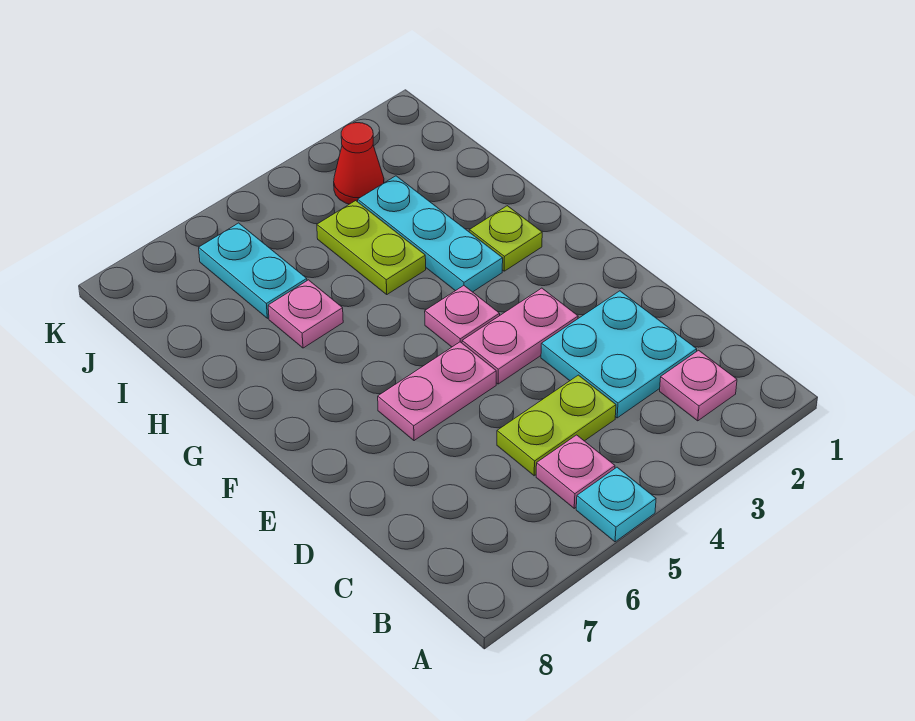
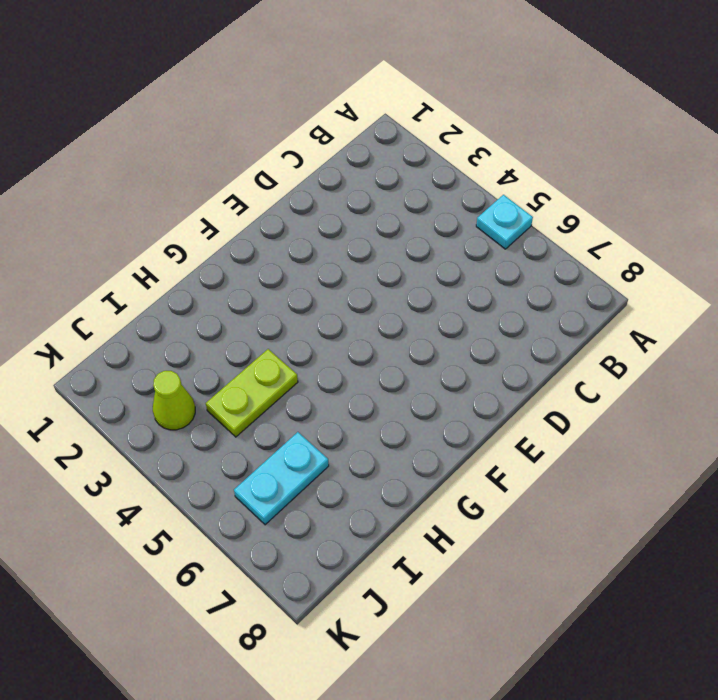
lime cone J3 level 1 -> red cone J3 level 1
none -> pink plate B2 level 1
none -> pink plate B5 level 1
none -> cyan plate C2:D3 level 1

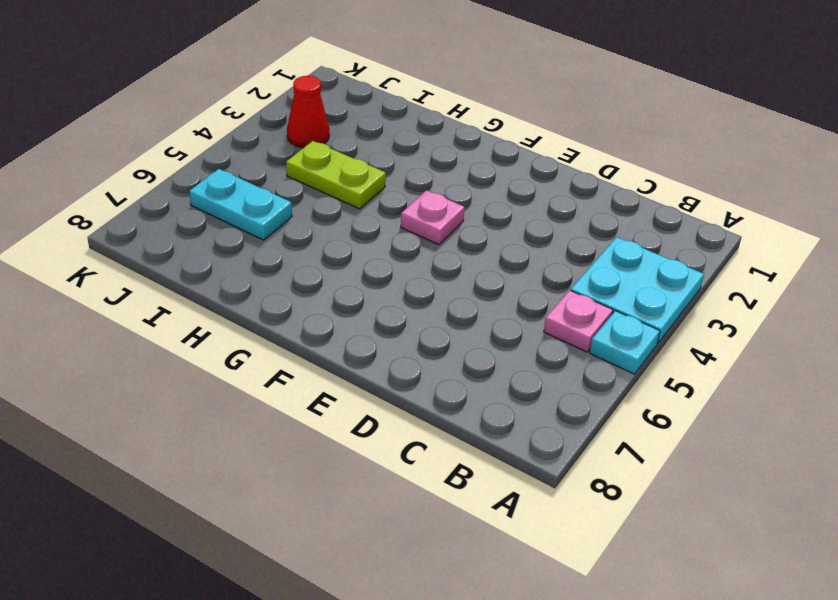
cyan plate A3:B4 level 1 -> cyan plate C2:D3 level 1
none -> pink plate B2 level 1
none -> lime plate C4:C5 level 1
none -> pink plate E3:E4 level 1

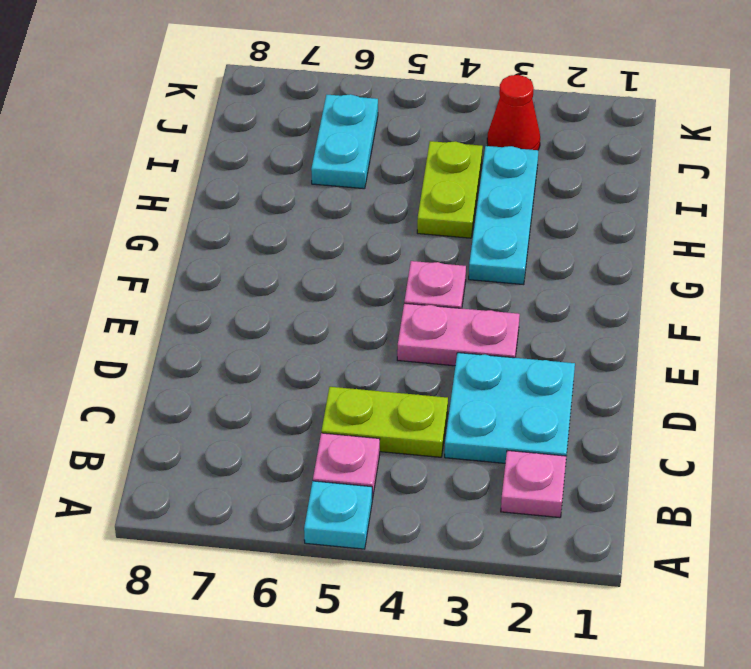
none -> pink plate E5:E6 level 1
none -> lime plate G2 level 1
none -> pink plate H6 level 1

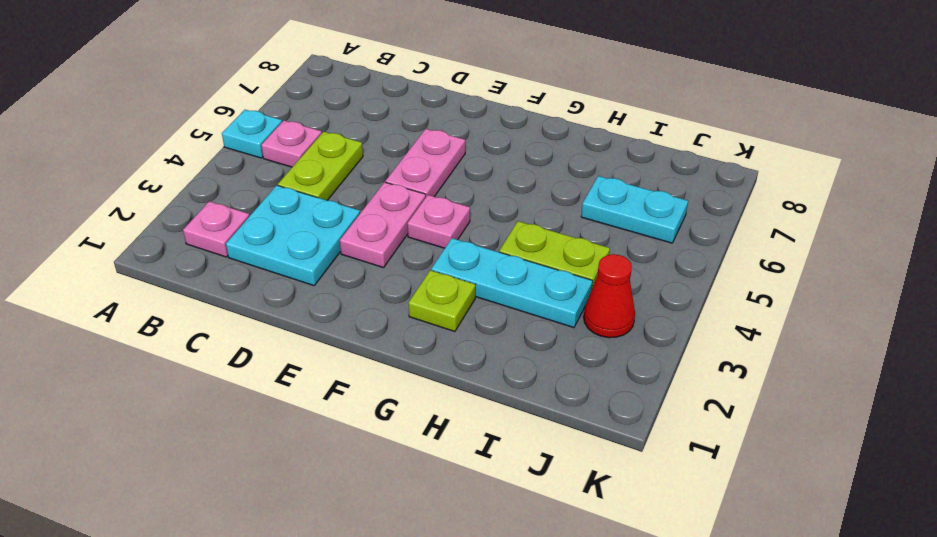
none -> pink plate H6 level 1

